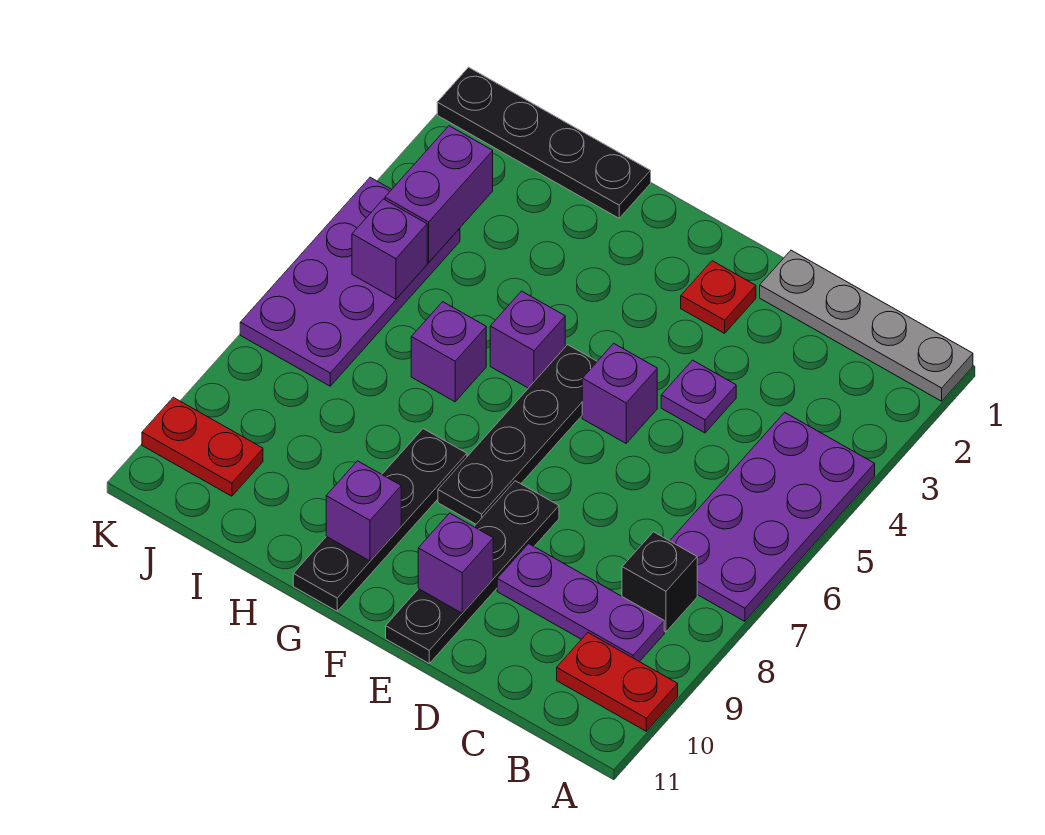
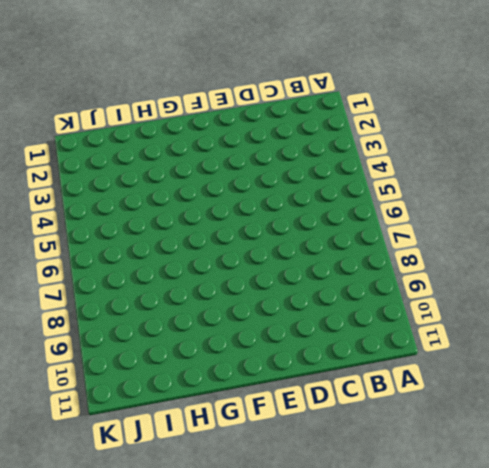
none -> grey plate A1:D1 level 1
none -> purple plate A4:B7 level 1
none -> red plate A10:B10 level 1

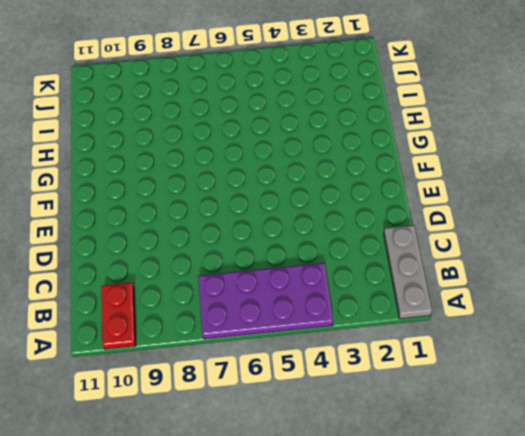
grey plate A1:C1 level 1 -> grey plate A1:D1 level 1
none -> black brick B8 level 1
none -> purple plate B9:D9 level 1
none -> purple plate D4 level 1

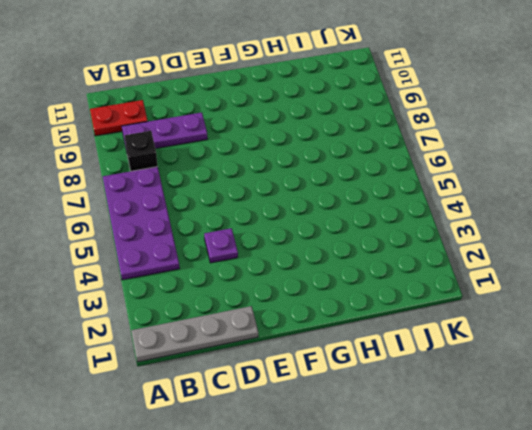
none -> red plate E2 level 1
none -> purple brick E5 level 1
none -> black plate E8:E11 level 1

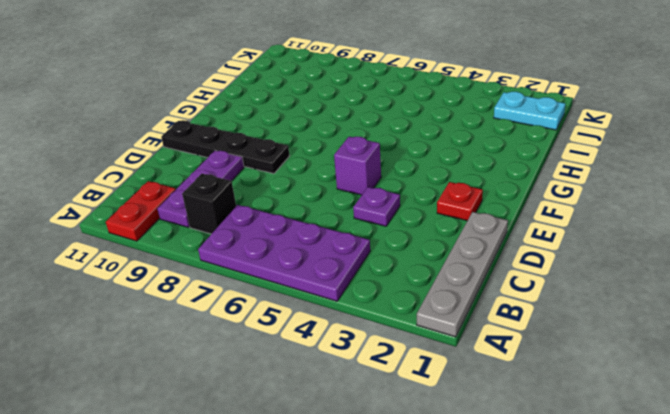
cyan plate J1:J2 level 1 -> black plate H1:K1 level 1
none -> black plate F5:F8 level 1
none -> purple brick G5 level 1
none -> black plate G8:G11 level 1

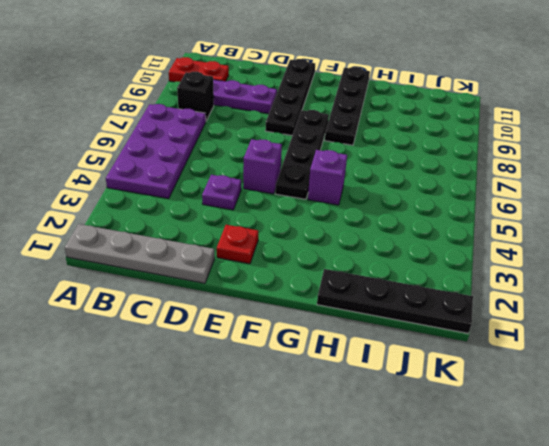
none -> purple brick H6 level 1
none -> purple plate J4:K7 level 1
none -> red plate J10:K10 level 1

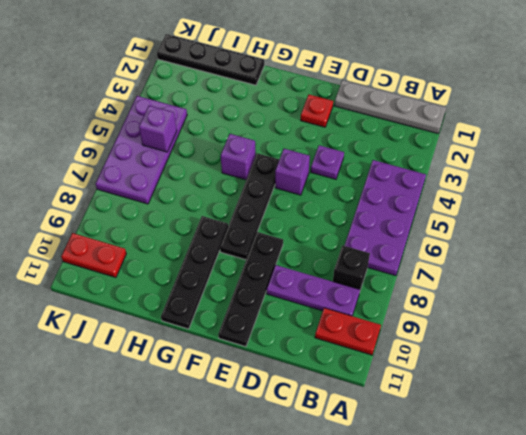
none -> purple brick H6 level 1
none -> purple brick E10 level 2
none -> purple brick G10 level 2

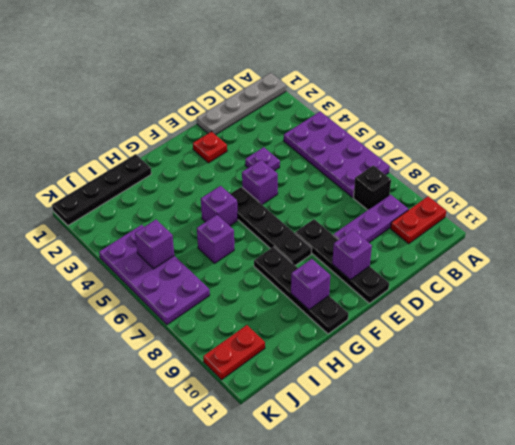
none -> purple brick J3:J4 level 2

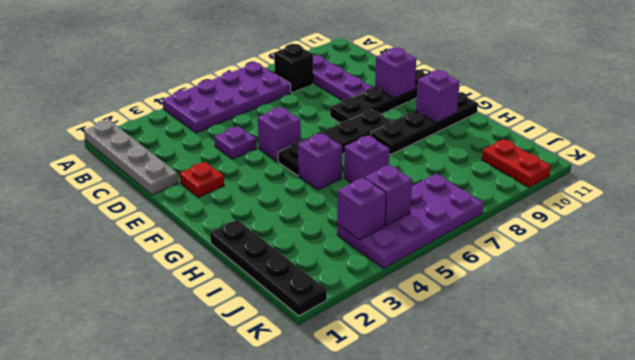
purple brick J4 level 2 -> purple brick J3:J4 level 2
none -> red plate A10:B10 level 1

